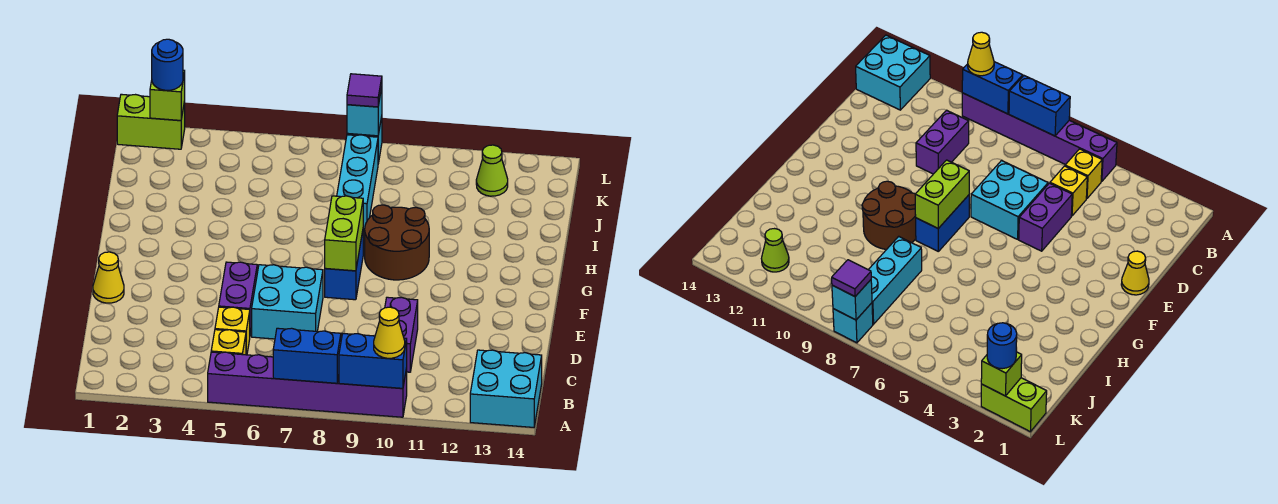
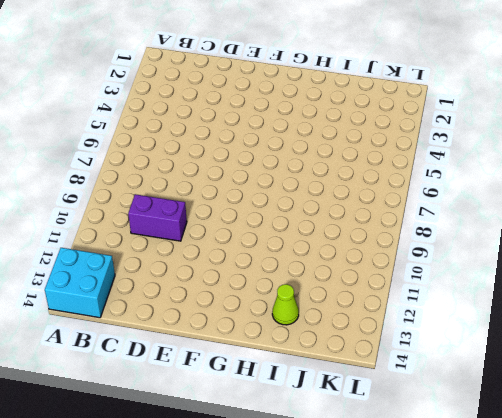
lime cone I13 level 1 -> lime cone K12 level 1
none -> purple brick A5:A10 level 1
none -> yellow brick B5 level 1
none -> yellow brick C5 level 1

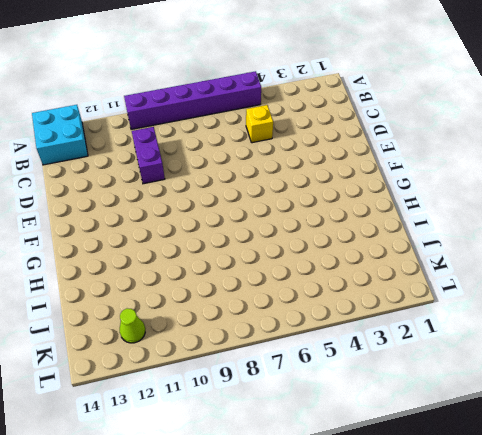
none -> yellow brick B5 level 1
none -> purple brick D5:E5 level 1
none -> cyan brick D6:E7 level 1

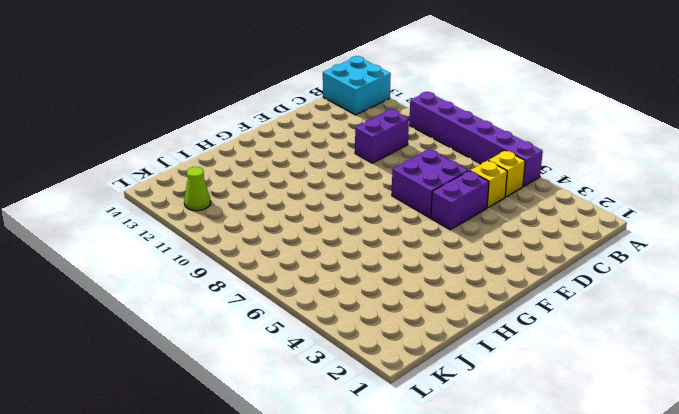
purple brick D6:E7 level 1 -> cyan brick D6:E7 level 1
none -> yellow cone E1 level 1
none -> blue brick F8:G8 level 1
none -> brown round brick G9:H10 level 1

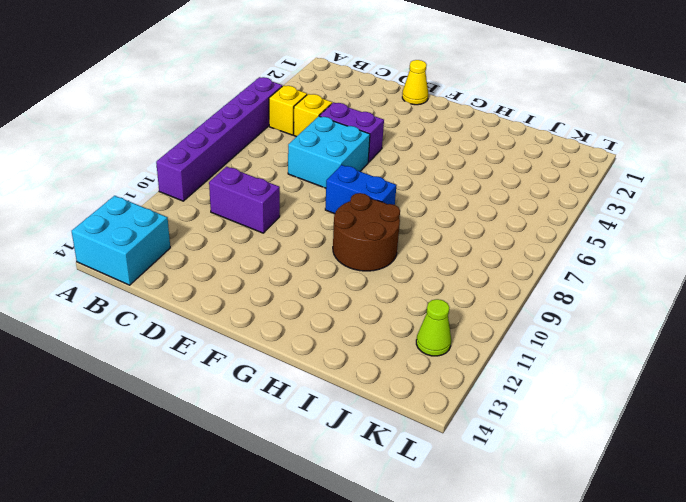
none -> cyan brick I8:K8 level 1
none -> lime brick L1:L2 level 1
none -> cyan brick L8 level 1

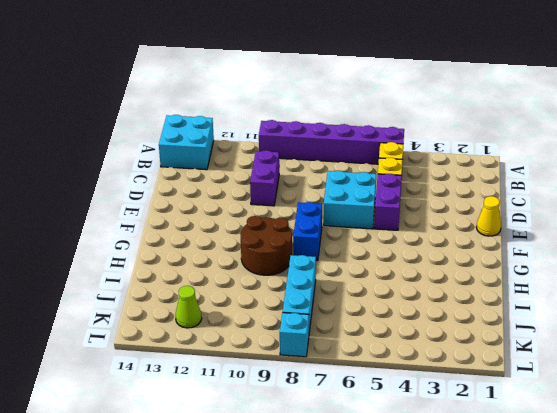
none -> lime brick L1:L2 level 1
none -> blue brick A7:A8 level 2
none -> blue brick A9:A10 level 2

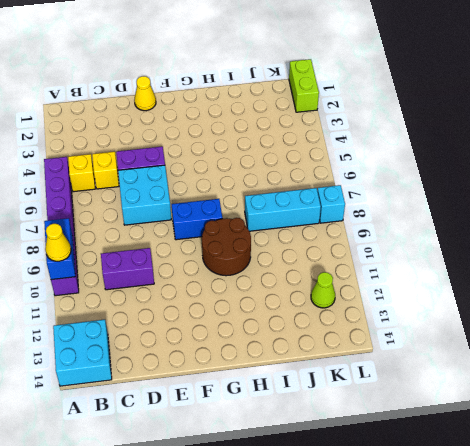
none -> blue brick A7:A8 level 2
none -> lime brick F8:G8 level 2
none -> lime brick L2 level 2

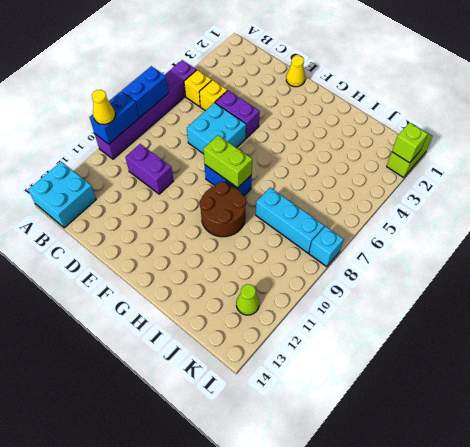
none -> cyan brick L8 level 2
none -> blue round brick L2 level 3
none -> purple tile L8 level 3

